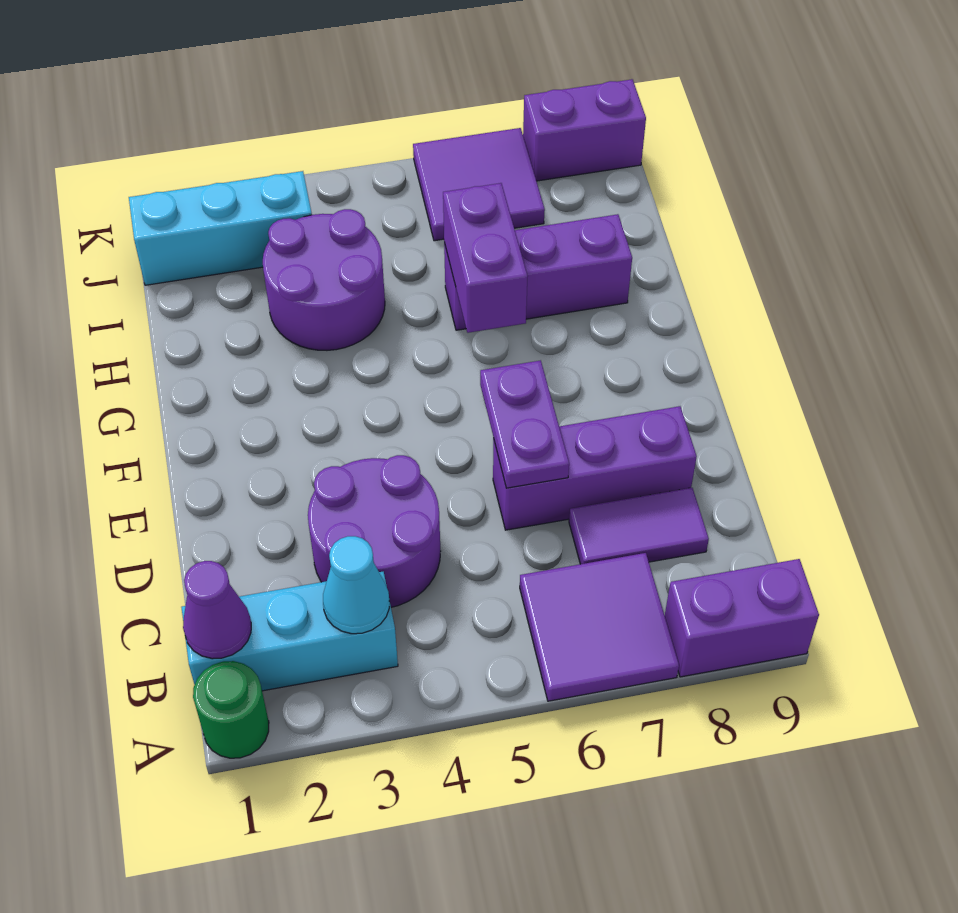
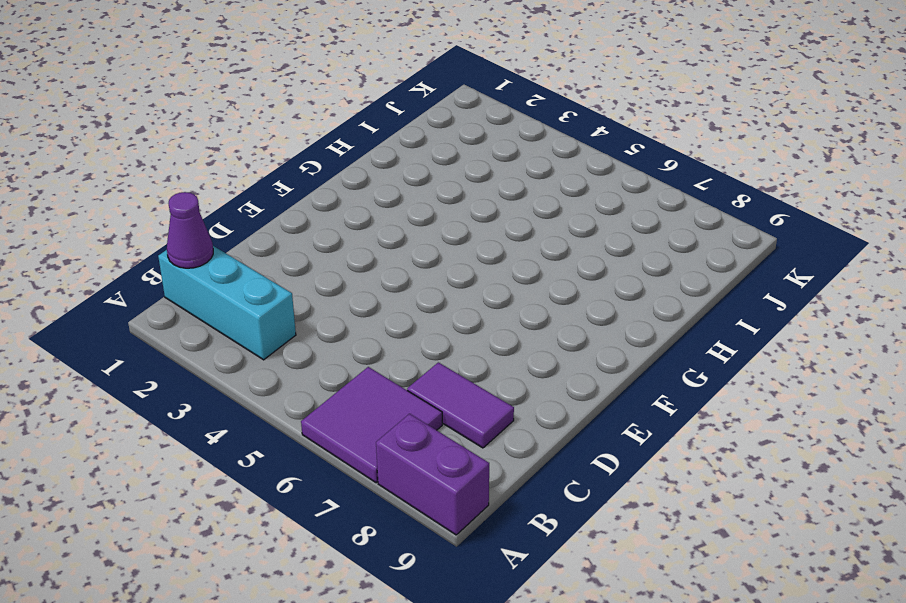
none -> green round brick A1 level 1
none -> purple round brick C3:D4 level 1
none -> purple brick D6:D8 level 1

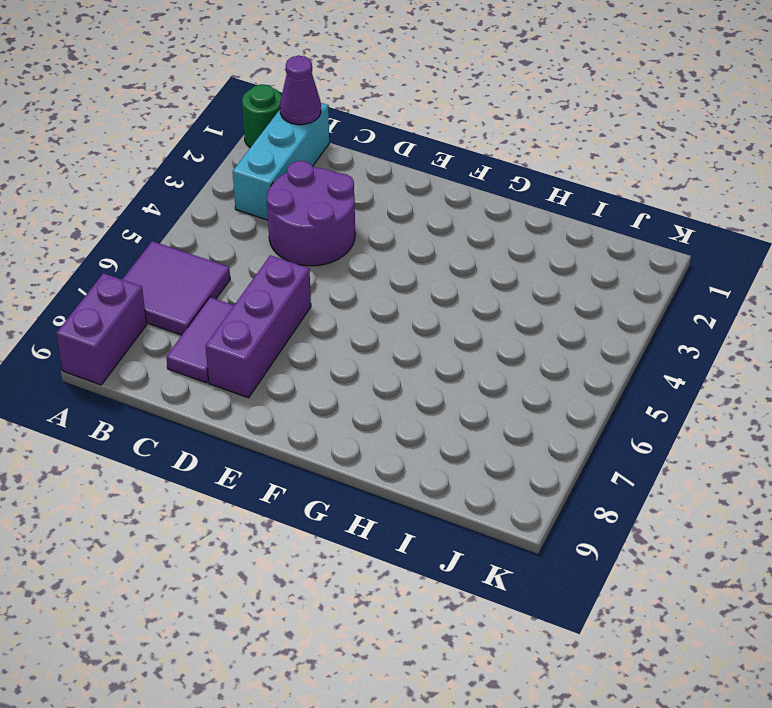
none -> purple round brick H3:I4 level 1
none -> purple brick H6:H8 level 1
none -> cyan brick J1:J3 level 1

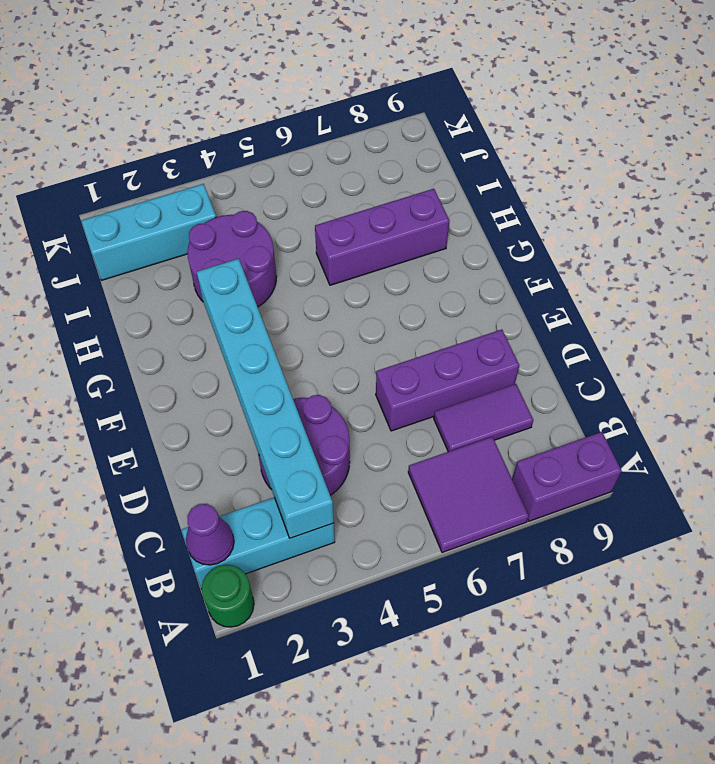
cyan brick B3:G3 level 2 -> cyan cone B3 level 2
none -> purple tile J6:K7 level 1
none -> purple brick K8:K9 level 1
none -> purple plate D6:E6 level 2

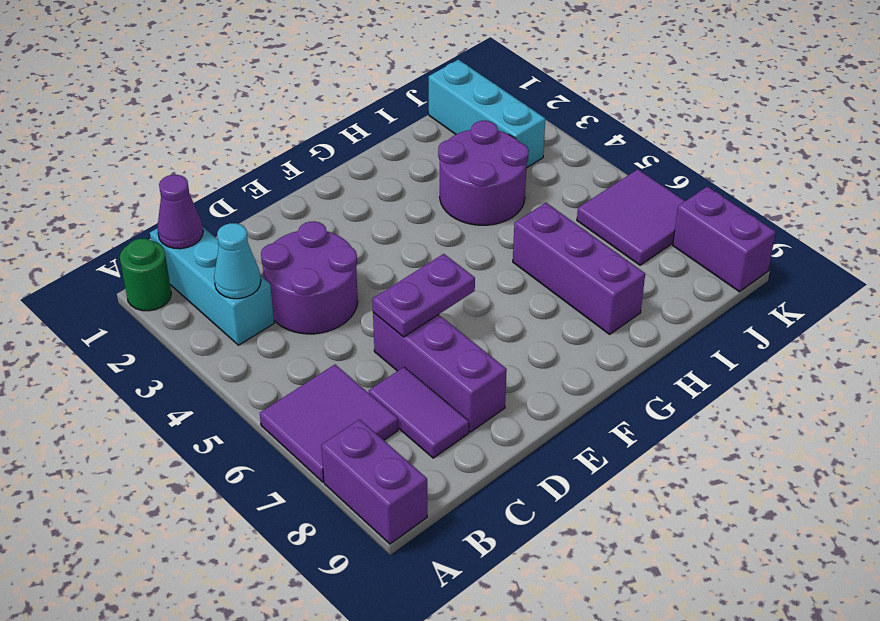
none -> purple brick G6:H6 level 2

